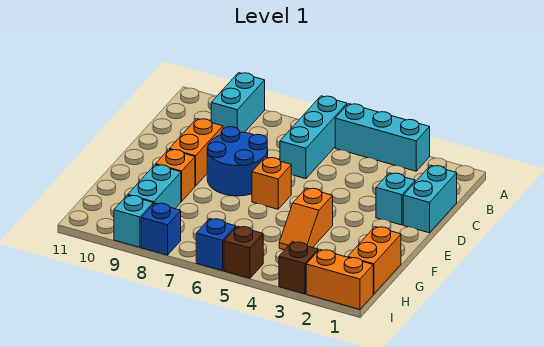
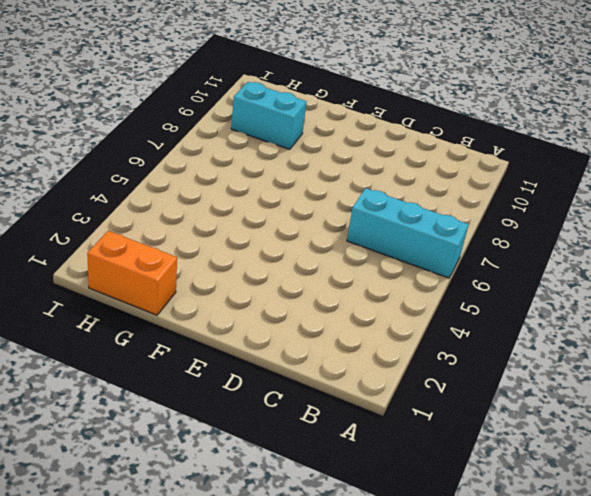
none -> cyan brick A3:A5 level 1
none -> cyan brick A9:B9 level 1
none -> cyan brick C1:D1 level 1

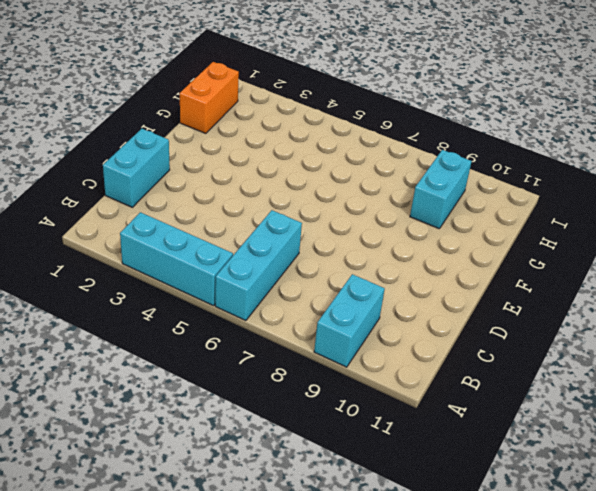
none -> cyan brick D2 level 1
none -> blue round brick D7:E8 level 1
none -> orange brick D9:E9 level 1

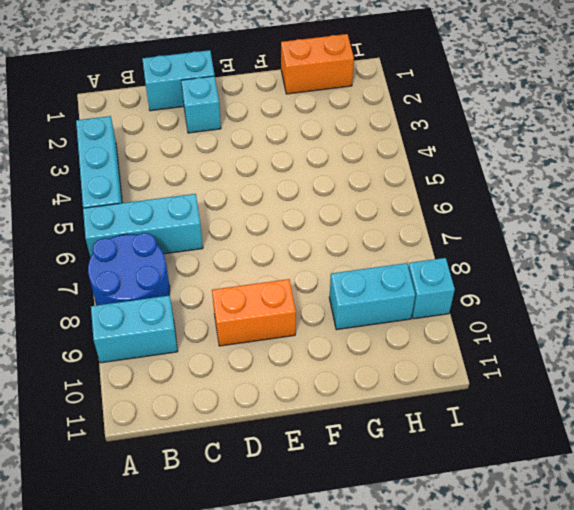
blue round brick A7:B8 level 1 -> blue round brick D7:E8 level 1
none -> orange brick E6 level 1
none -> orange slope F4:G4 level 1 top F
none -> orange brick F9 level 1

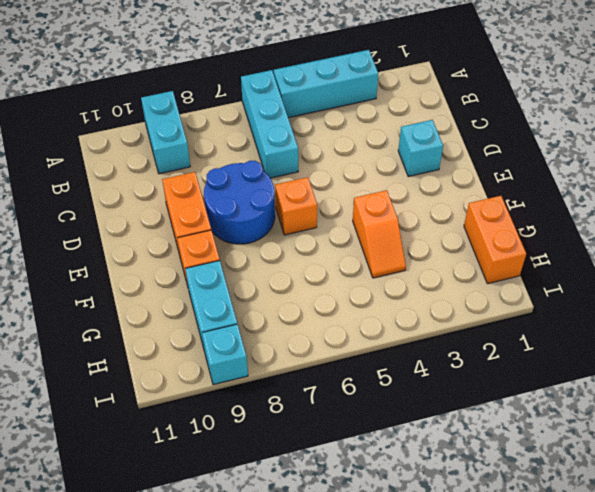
none -> cyan brick C1:D1 level 1
none -> orange brick I1:I2 level 1
none -> brown brick I3 level 1

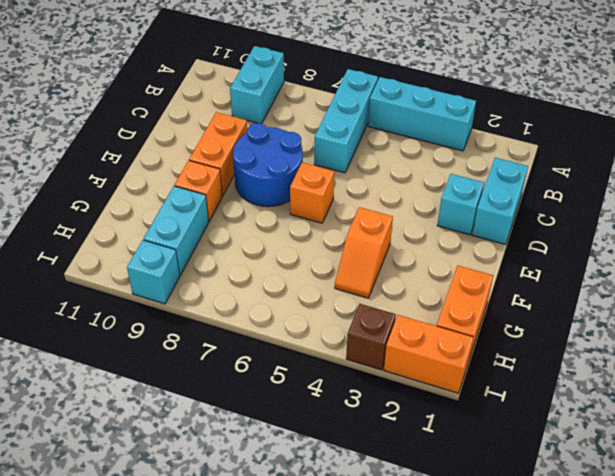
none -> brown brick I5 level 1
none -> blue brick I6 level 1
none -> blue brick I8 level 1

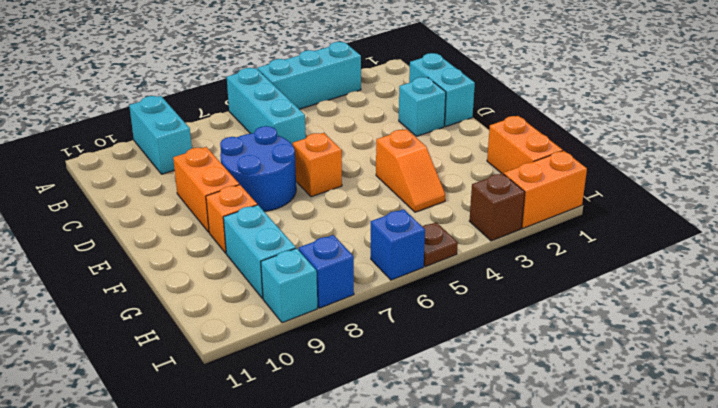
brown plate I5 level 1 -> brown brick I5 level 1

